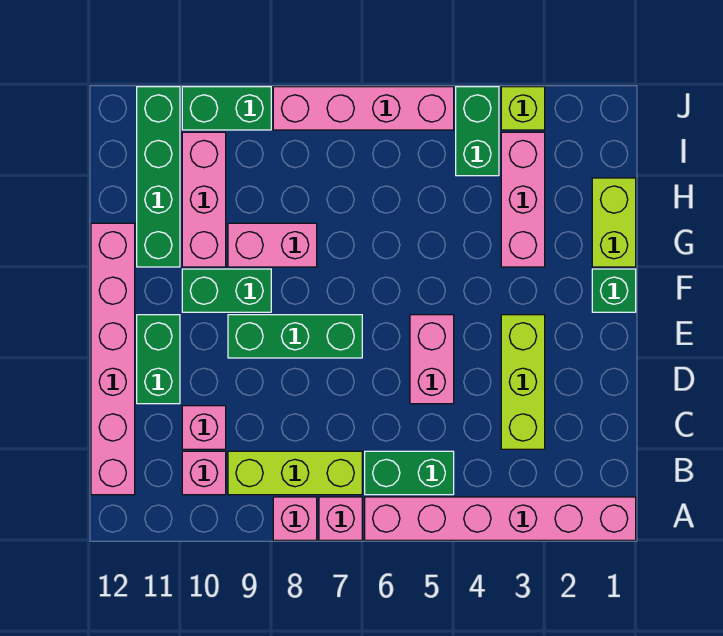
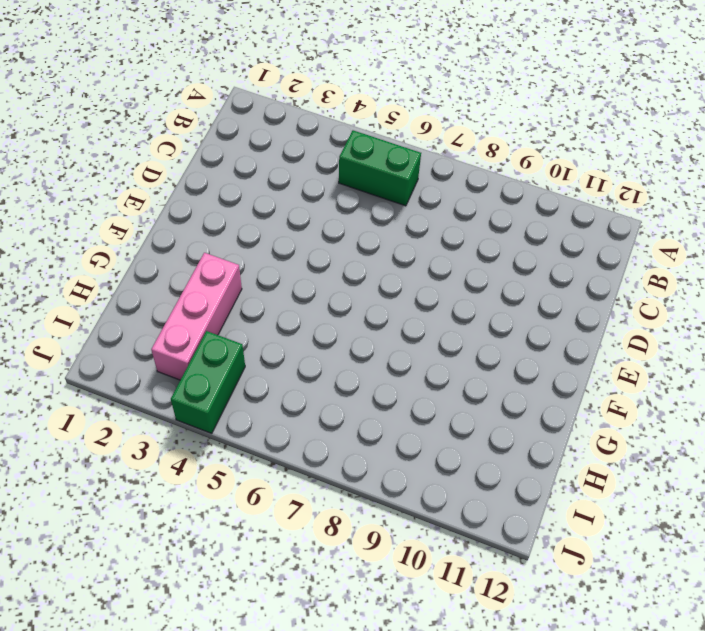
none -> pink brick A1:A6 level 1
none -> pink brick A7 level 1
none -> pink brick A8 level 1

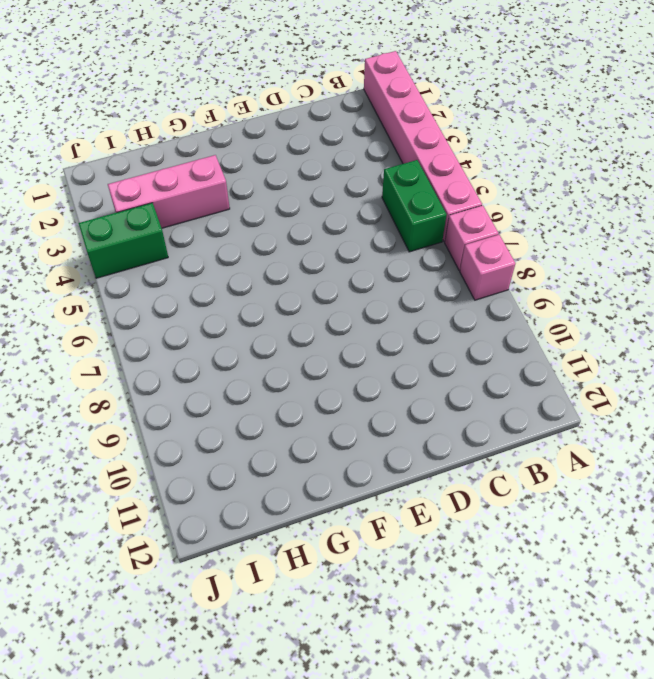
none -> lime brick B7:B9 level 1
none -> pink brick B10 level 1
none -> pink brick B12:G12 level 1

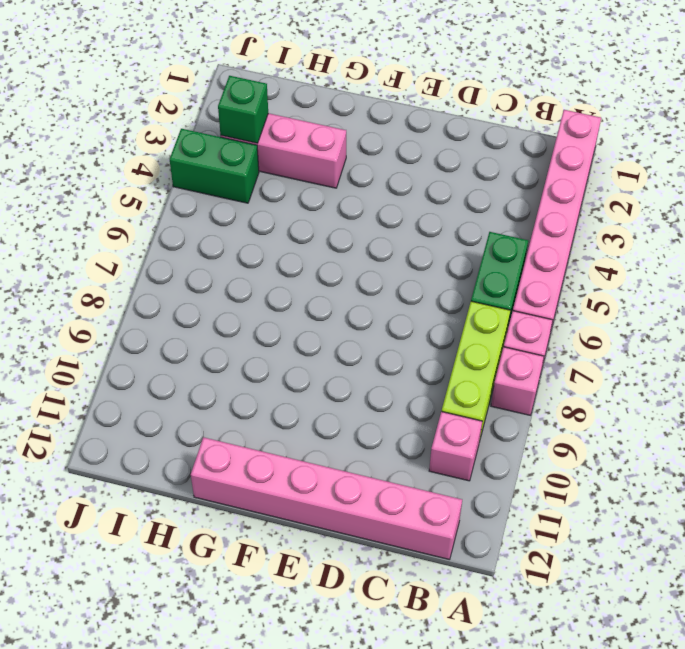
green brick I3 level 2 -> green brick F1 level 1
none -> lime brick C3:E3 level 1
none -> pink brick C10 level 1
none -> pink brick D5:E5 level 1

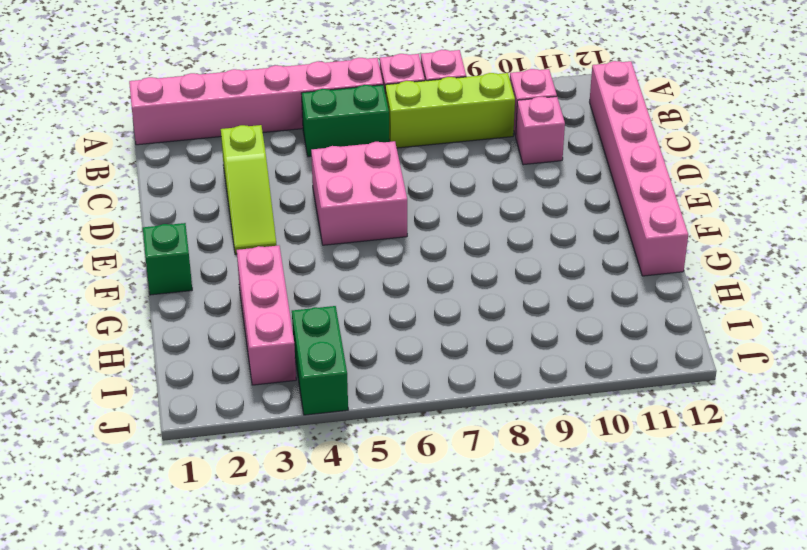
lime slope C3:E3 level 1 top C -> lime brick C3:E3 level 1
pink brick D5:E6 level 1 -> pink brick D5:E5 level 1
none -> green brick D11:E11 level 1
none -> green brick E7:E9 level 1
none -> green brick F9:F10 level 1

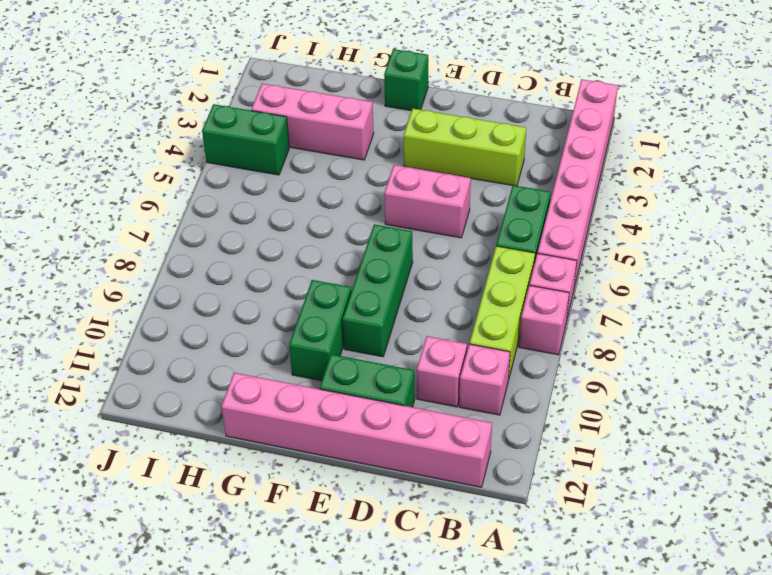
none -> lime brick G1:H1 level 1
none -> pink brick G8:G9 level 1
none -> pink brick G10:I10 level 1

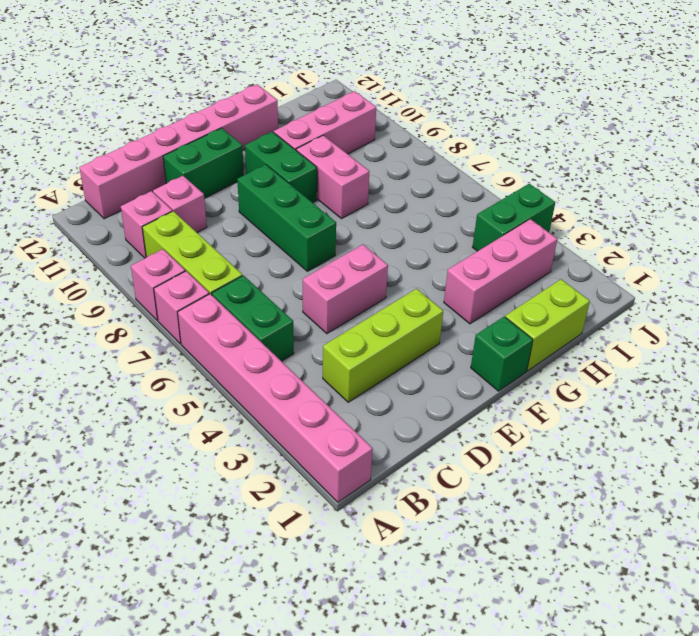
none -> green brick G11:J11 level 1
none -> lime brick J3 level 1
none -> pink brick J5:J8 level 1

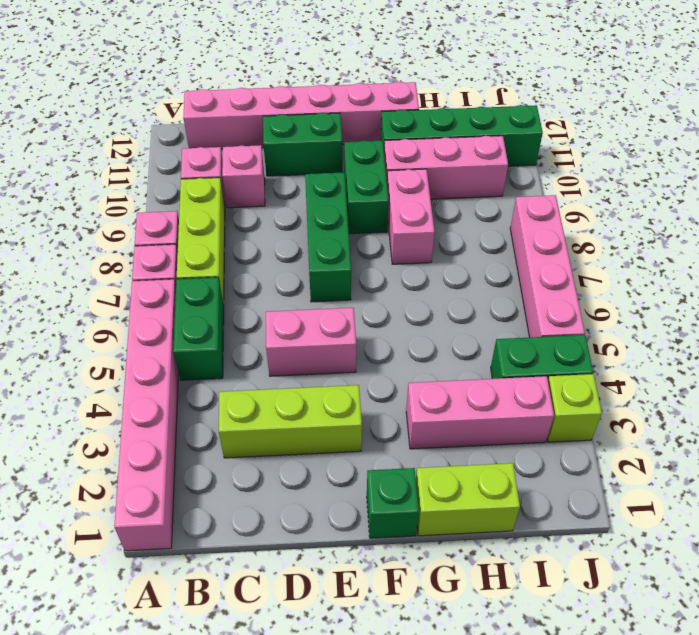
none -> green brick J9:J10 level 1

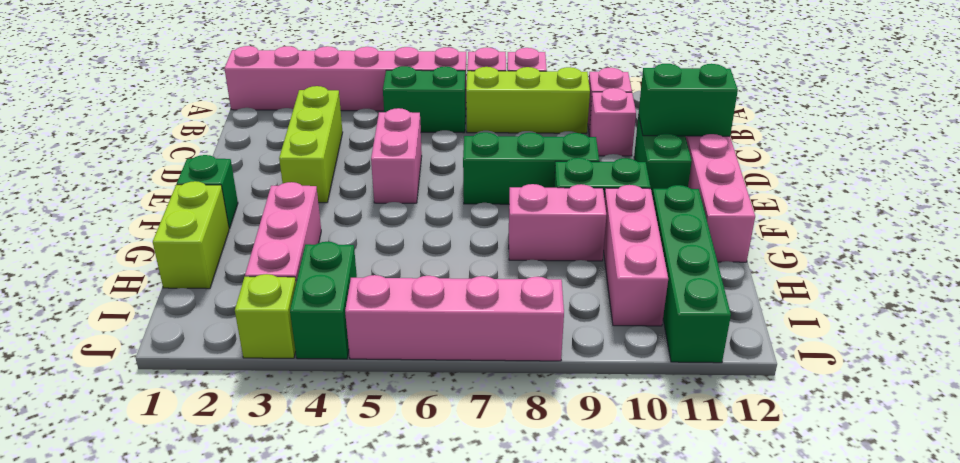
green brick D11:D12 level 2 -> green brick J9:J10 level 1

